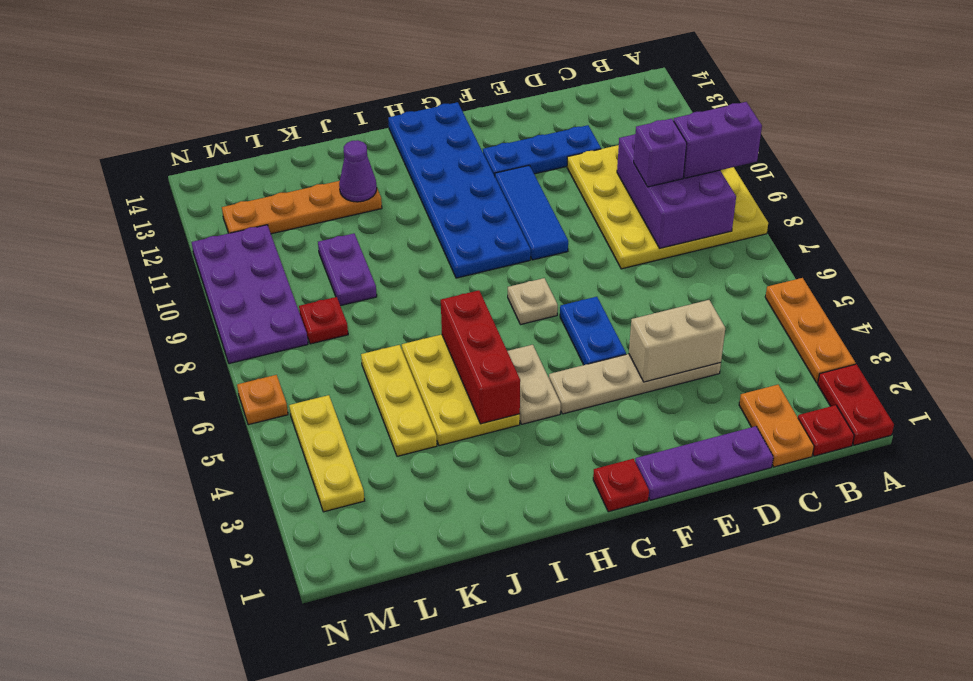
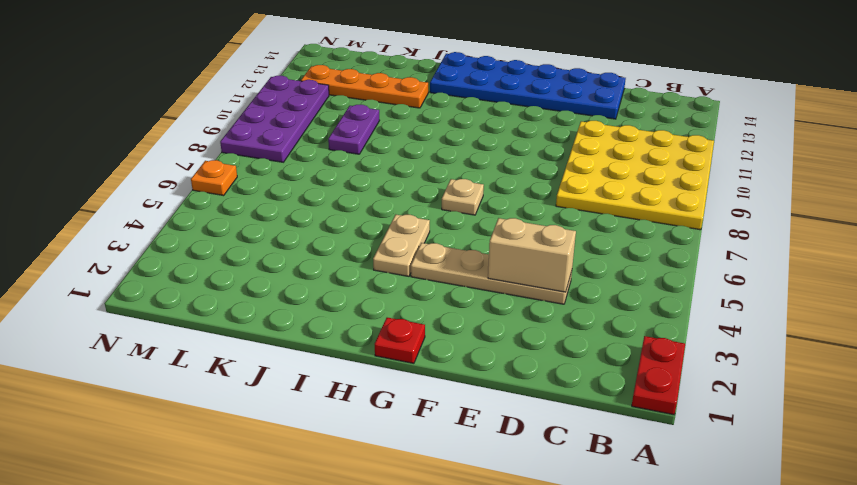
blue plate D13:I14 level 1 -> blue plate G9:H14 level 1
none -> orange plate A3:A5 level 1
none -> red plate B1 level 1
none -> orange plate C1:C2 level 1

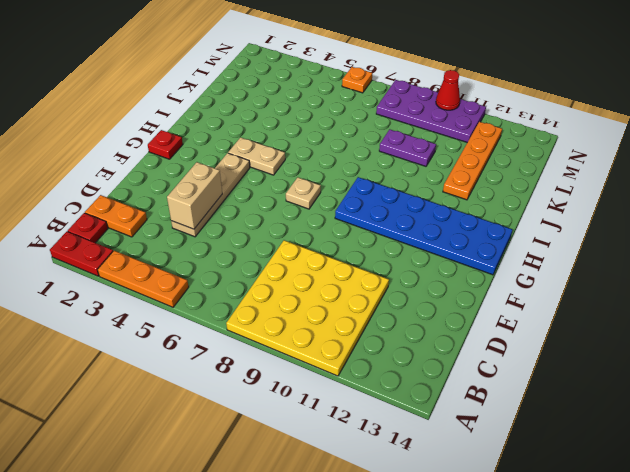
red cone N10 level 2 -> none
none -> purple plate D1:F1 level 1
none -> blue plate D12:F12 level 1
none -> blue plate F5:F6 level 1

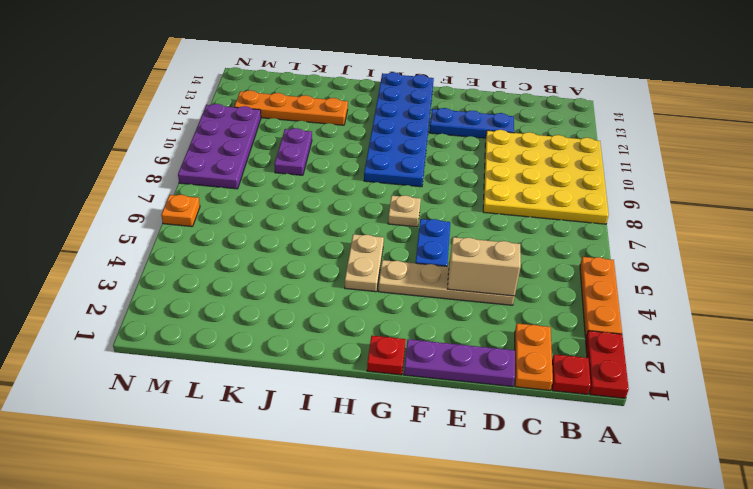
none -> blue tile F9:F11 level 1
none -> yellow plate I4:J6 level 1
none -> yellow plate K4:K6 level 1

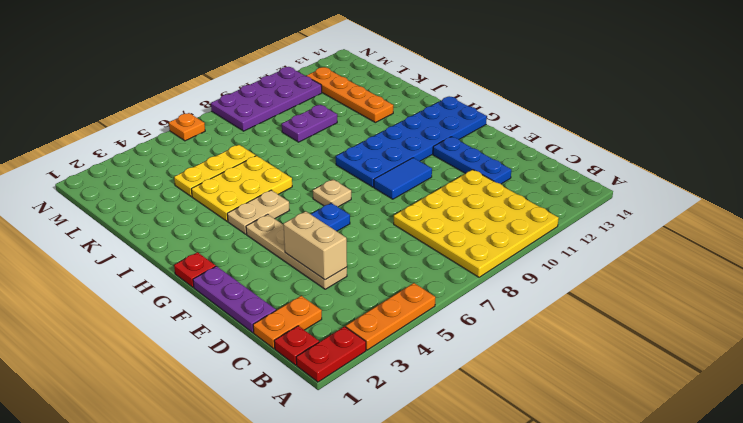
blue tile F9:F10 level 1 -> blue tile F9:F11 level 1
none -> red plate L8 level 1
none -> yellow plate M3:M5 level 1
none -> purple brick B8:C10 level 2

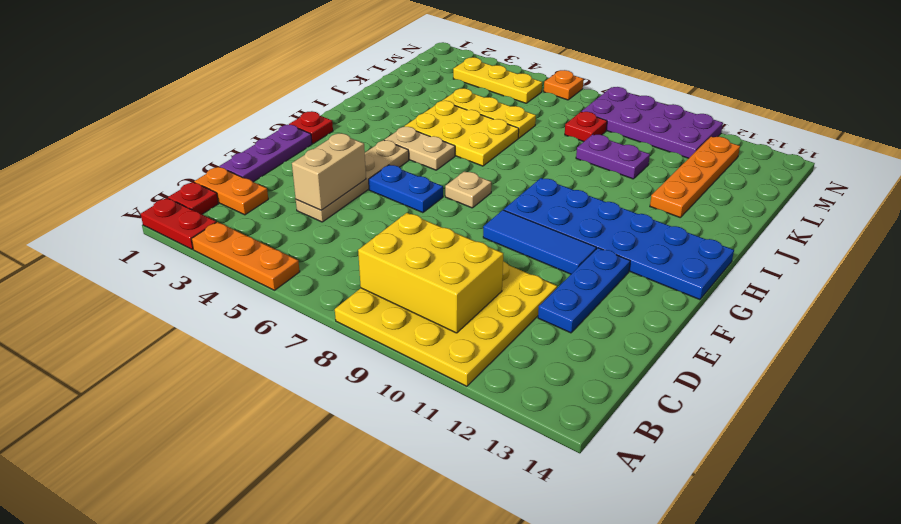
yellow brick B8:C10 level 2 -> purple brick B8:C10 level 2
none -> red brick I4:I6 level 2
none -> purple cone J12 level 2
none -> purple brick A9:B9 level 3

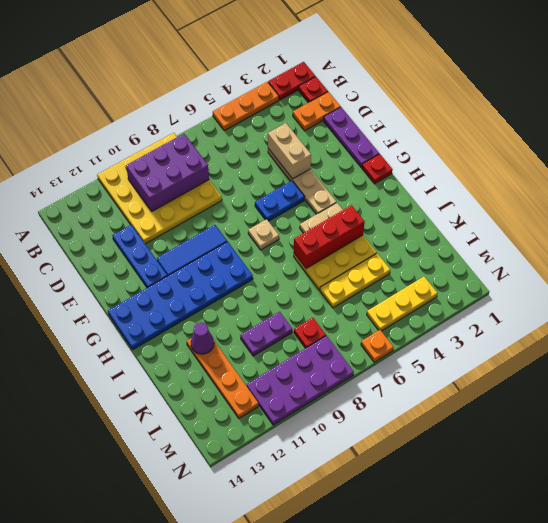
none -> purple brick A9:B9 level 3
none -> purple brick C9 level 3

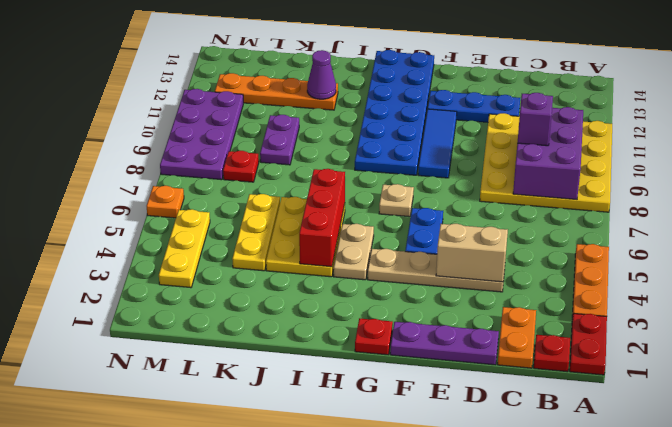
none -> purple brick A9:B9 level 3

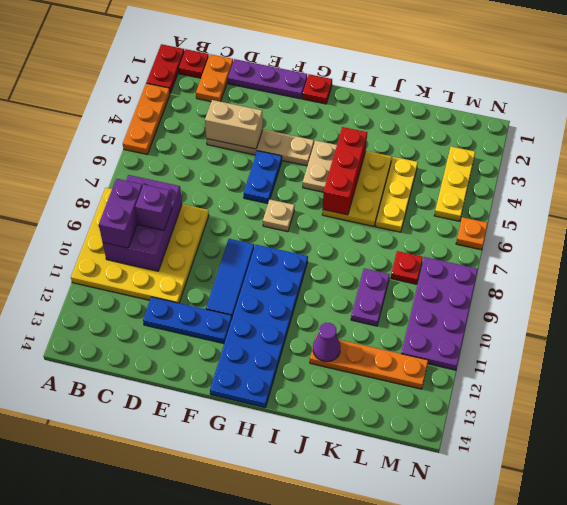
purple brick B9:B10 level 3 -> purple brick A9:B9 level 3

